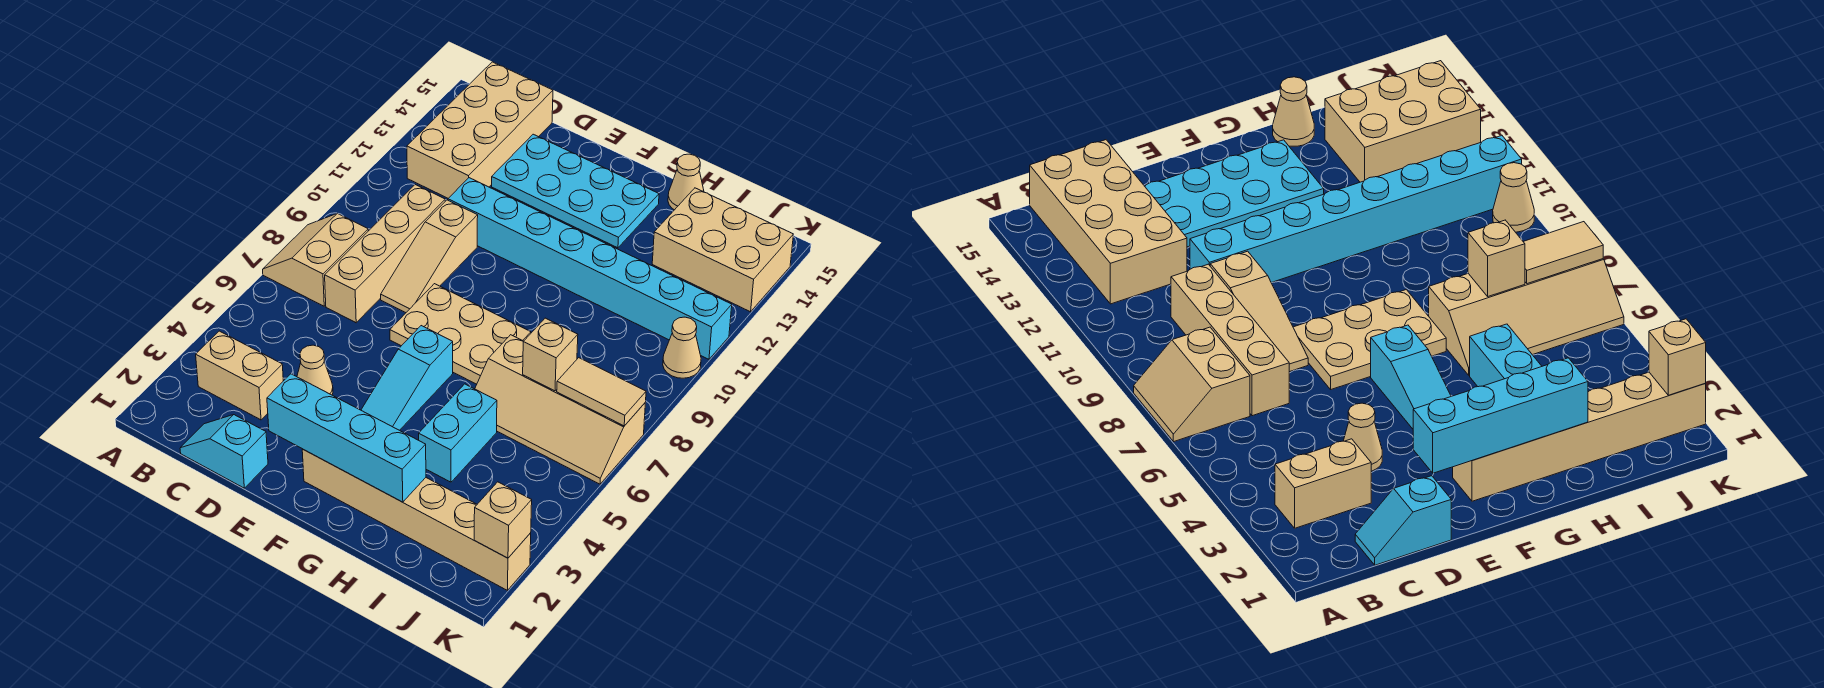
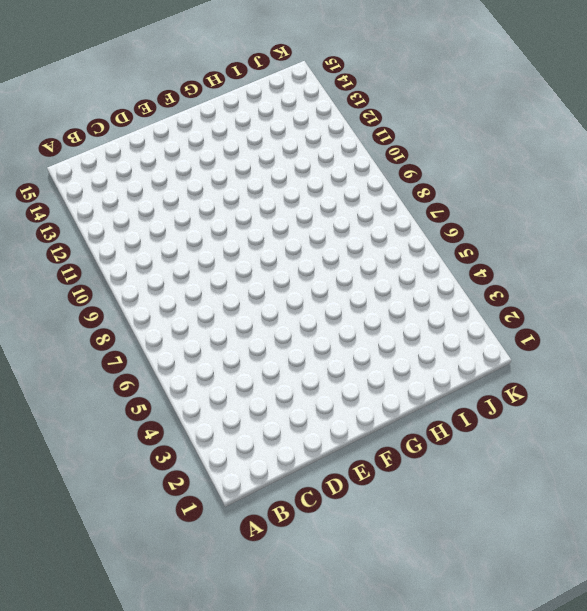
none -> tan slope A7:B8 level 1 top B
none -> tan brick B3:C3 level 1
none -> tan brick B12:C15 level 1

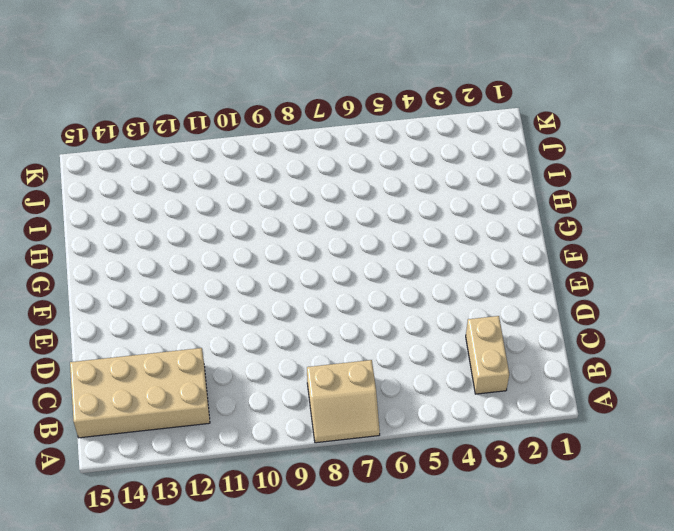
none -> cyan slope C1:D1 level 1 top D
none -> tan brick C7:C10 level 1
none -> tan cone D4 level 1

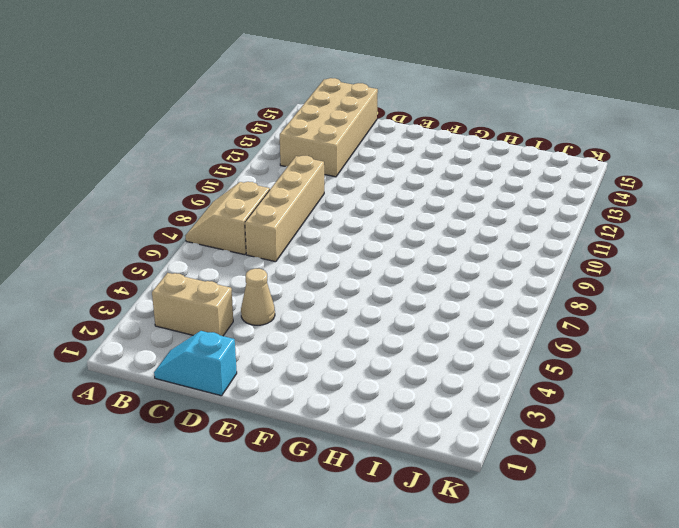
none -> tan slope D8:D10 level 1 top 10
none -> cyan brick D11:K11 level 1
none -> cyan plate D13:G14 level 1

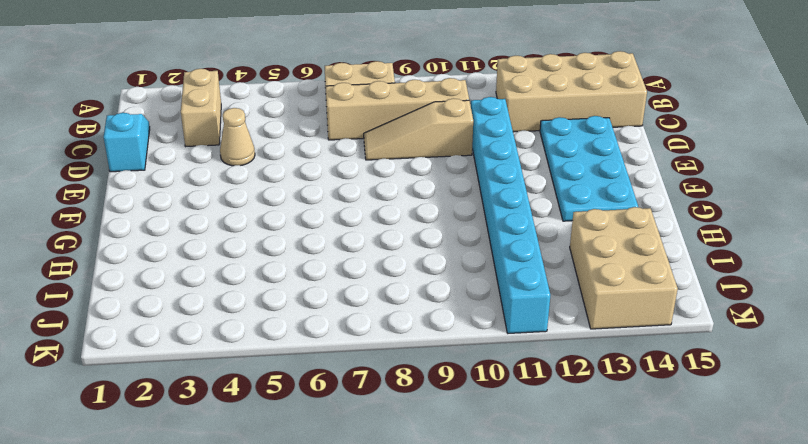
none -> tan plate E7:G8 level 1
none -> tan brick F2:K2 level 1
none -> cyan slope F4:F6 level 1 top 6

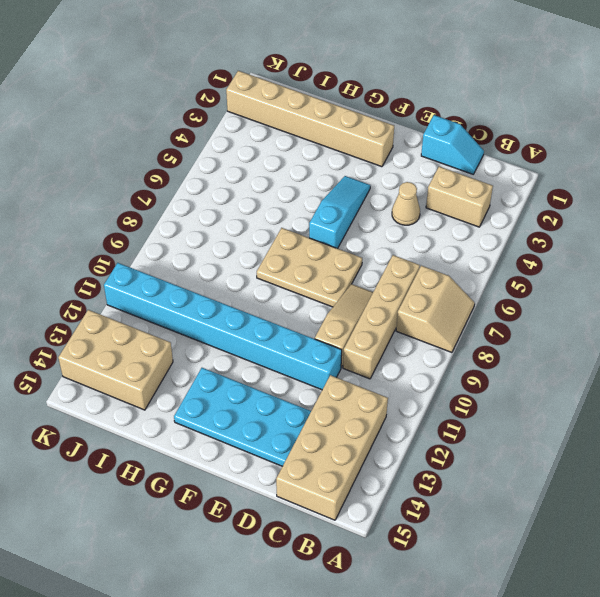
none -> cyan brick H4:H5 level 1
none -> tan slope H6:K7 level 1 top 7
none -> tan cone H15 level 1

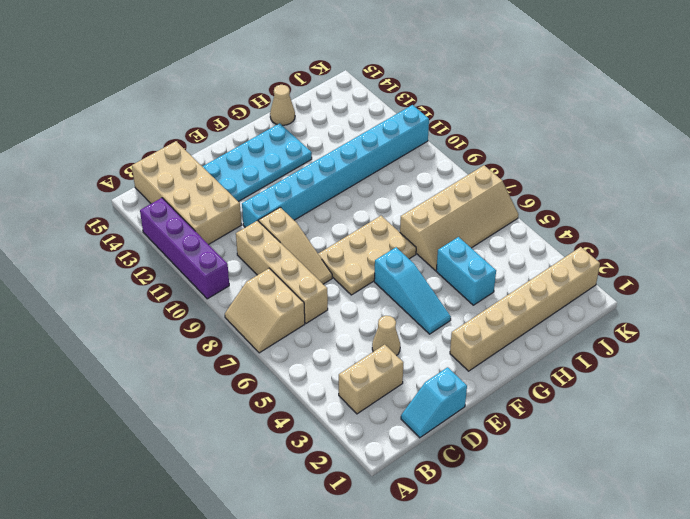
purple brick A10:A13 level 1 -> none
none -> tan brick I13:K14 level 1
none -> tan cone K10 level 1
none -> cyan brick E2:H2 level 2

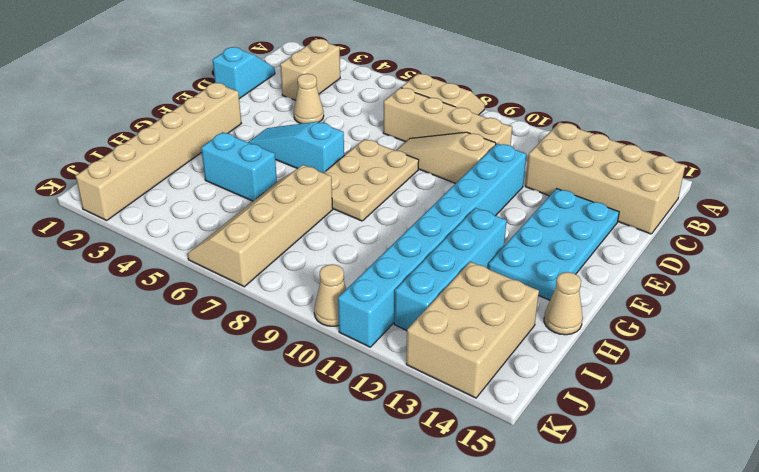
cyan brick G12:J12 level 1 -> cyan brick E2:H2 level 2
none -> tan brick I7 level 2
none -> tan tile J7:K7 level 2
none -> tan brick K2 level 2

